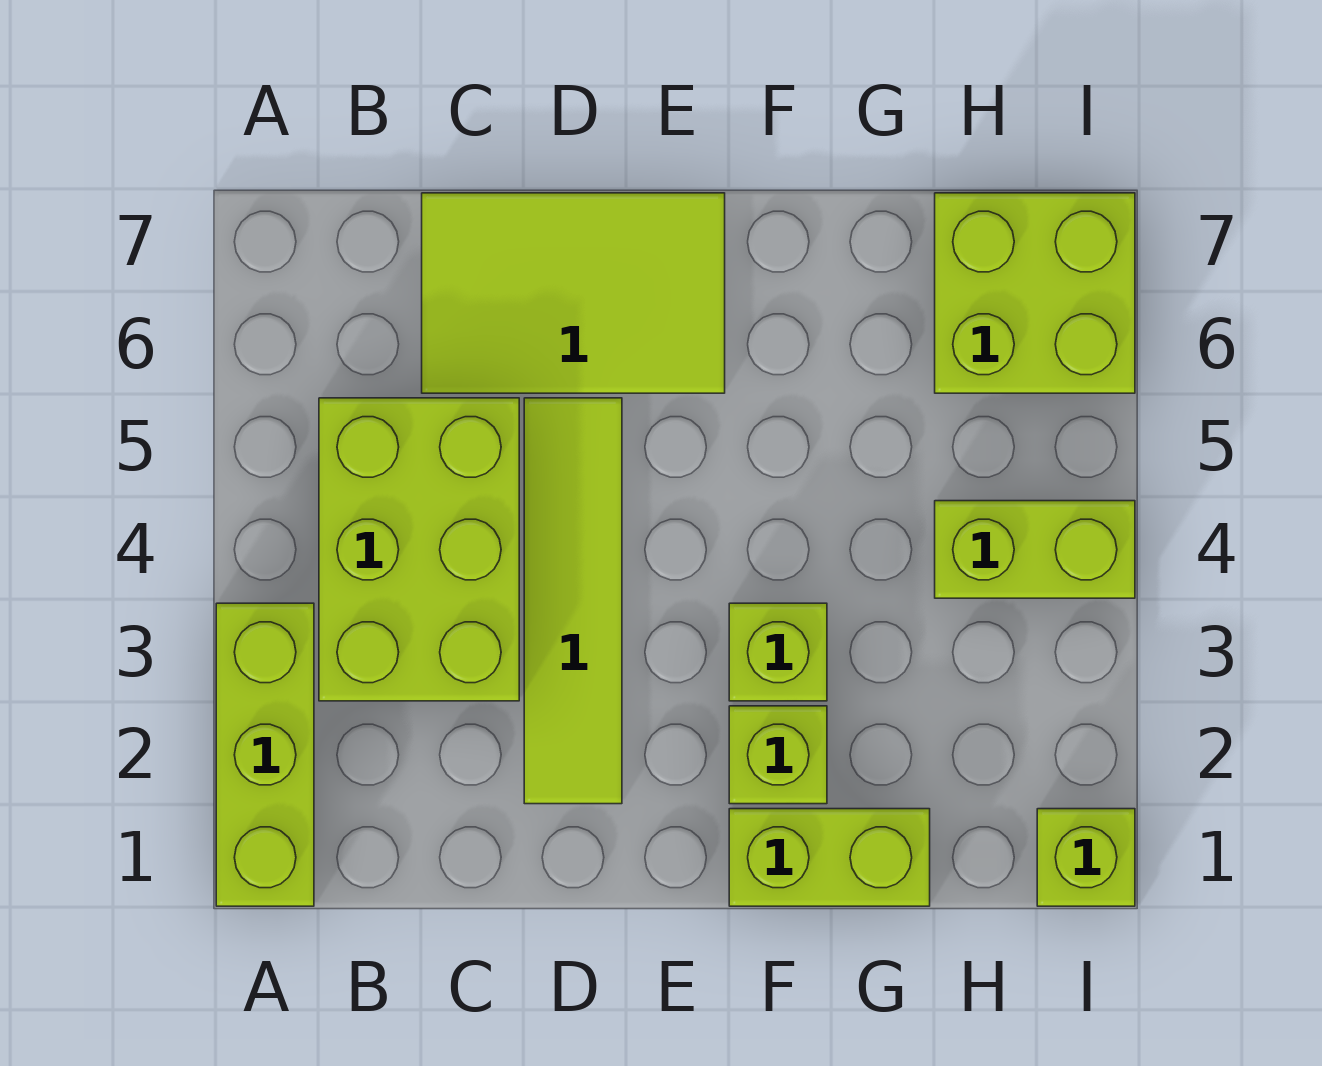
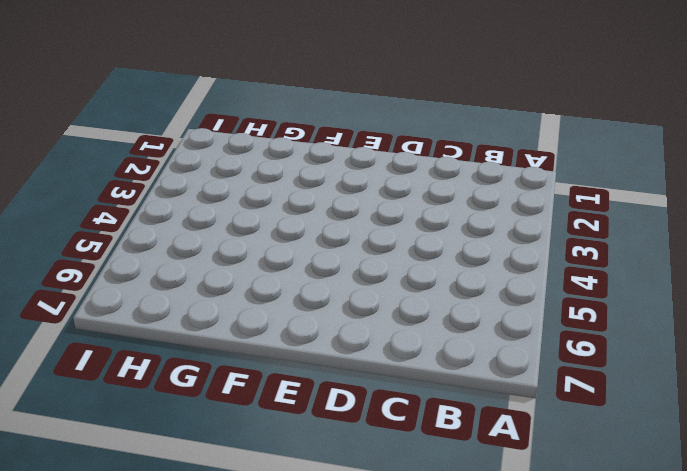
none -> lime brick A1:A3 level 1
none -> lime brick B3:C5 level 1

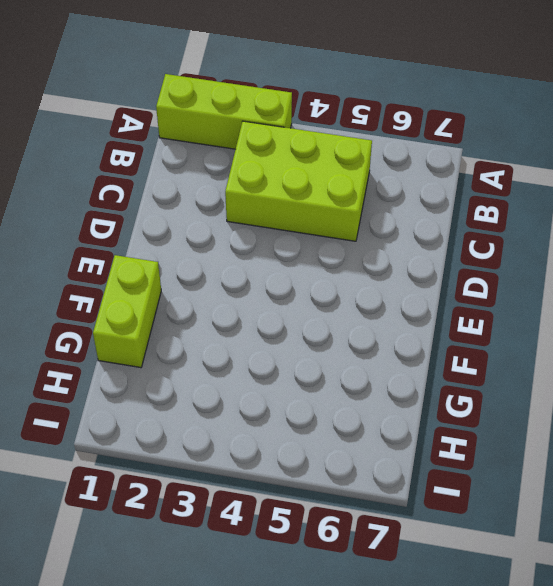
none -> lime tile C6:E7 level 1
none -> lime tile D2:D5 level 1

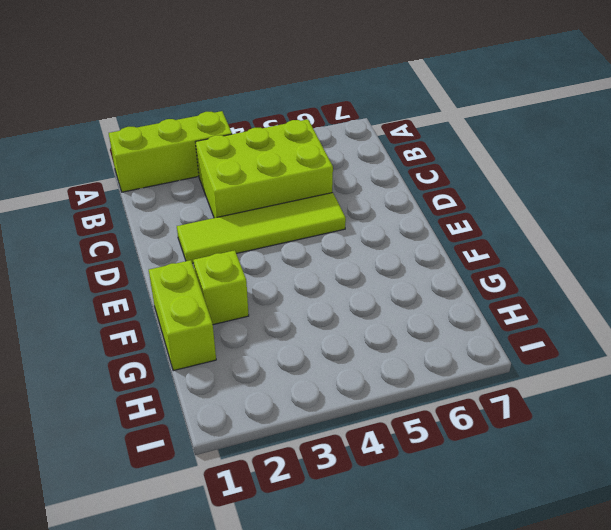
none -> lime tile C6:E7 level 1
none -> lime brick F3 level 1

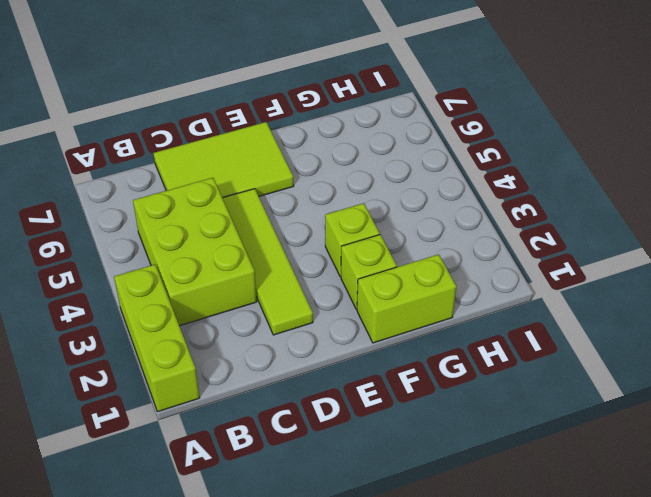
none -> lime brick H4:I4 level 1
none -> lime brick H6:I7 level 1

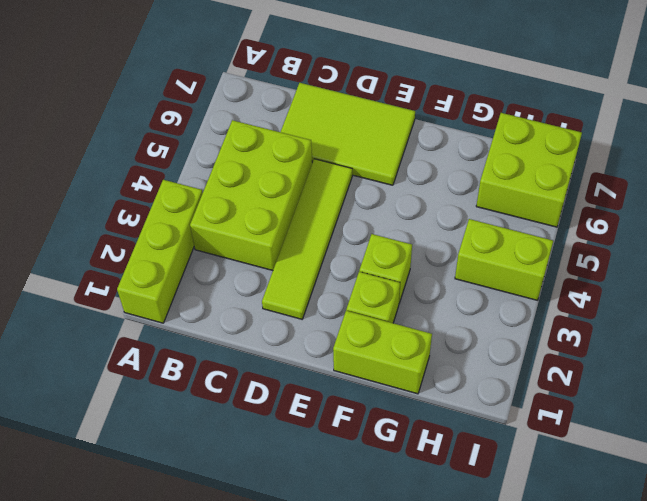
none -> lime brick I1 level 1

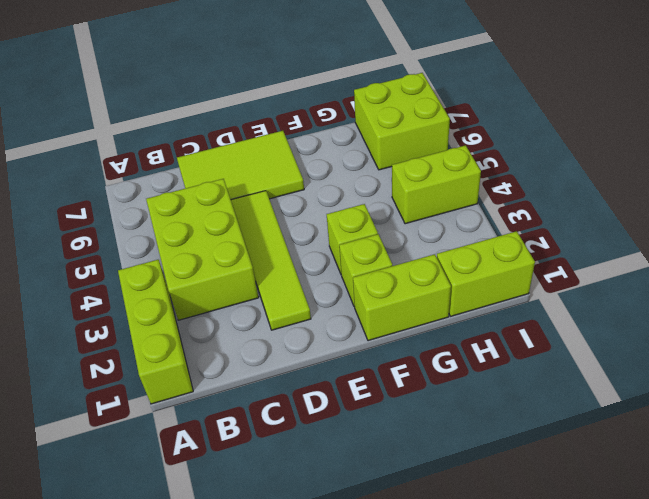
lime brick H1:I1 level 1 -> lime brick I1 level 1

